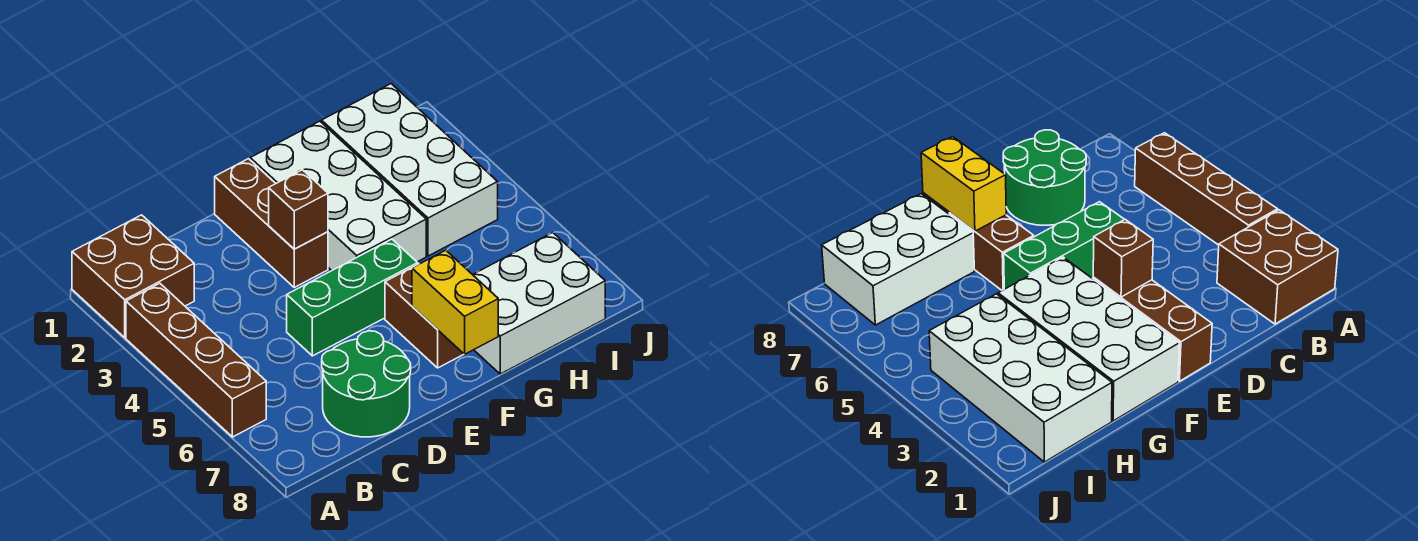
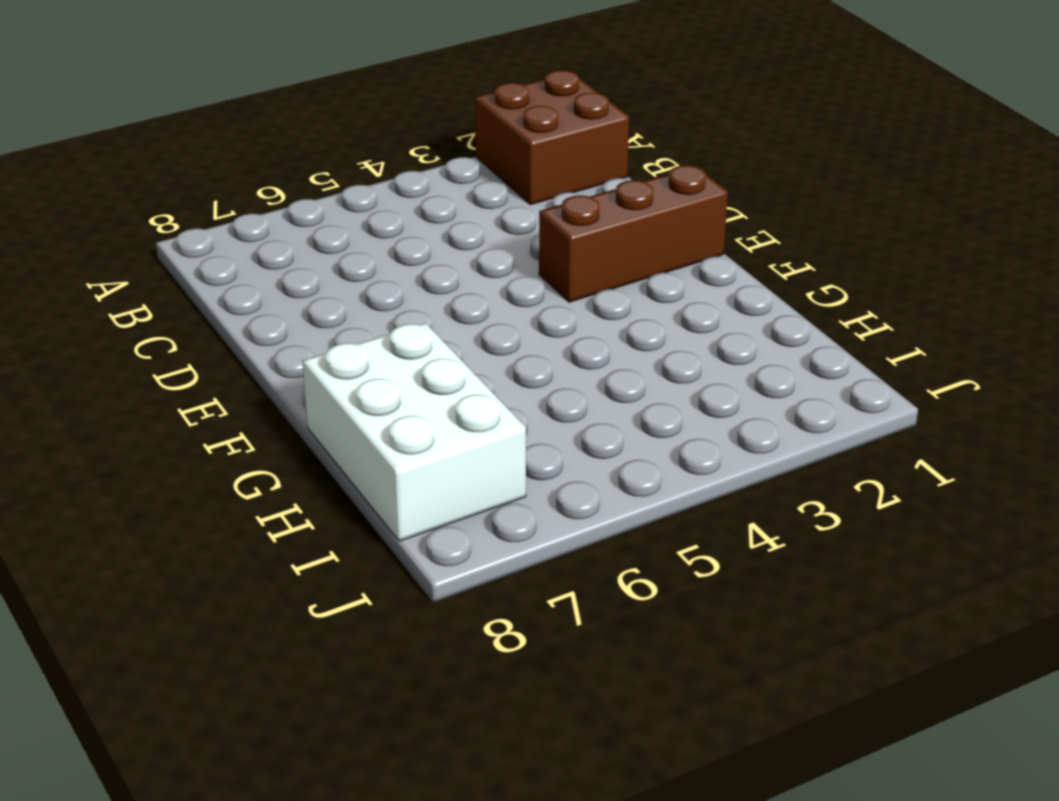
none -> brown brick A3:A6 level 1
none -> green round brick C7:D8 level 1

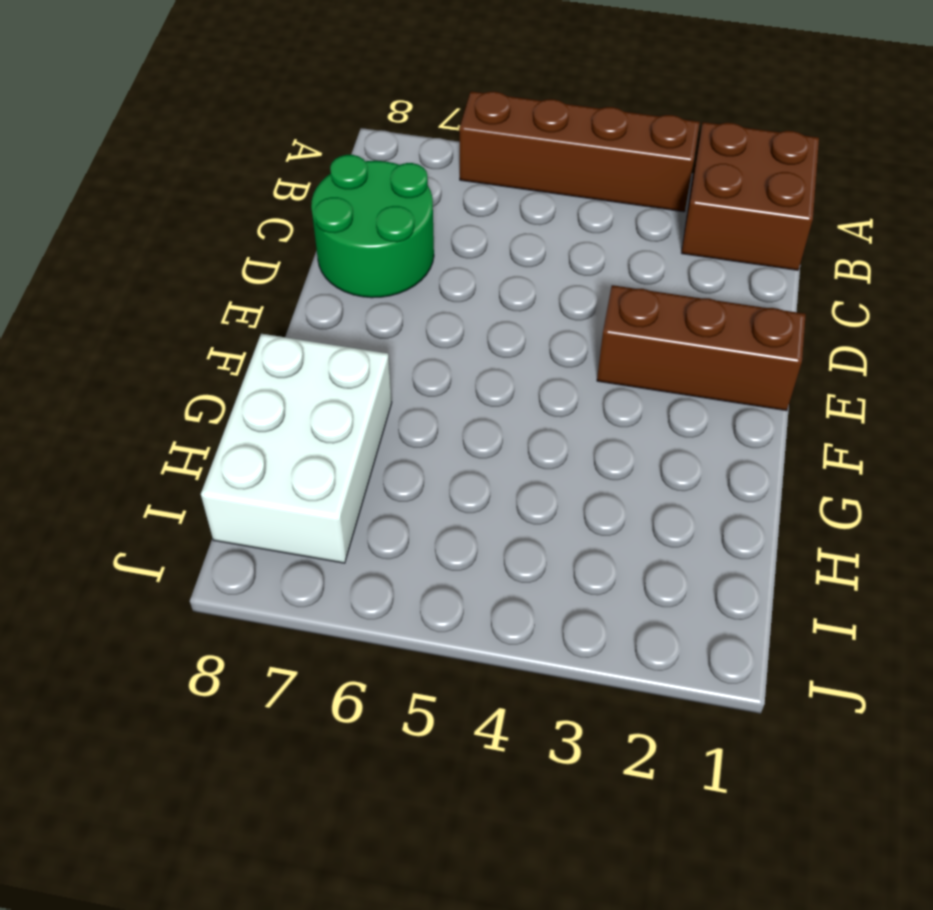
none -> green brick D5:F5 level 1
none -> white brick F1:G4 level 1

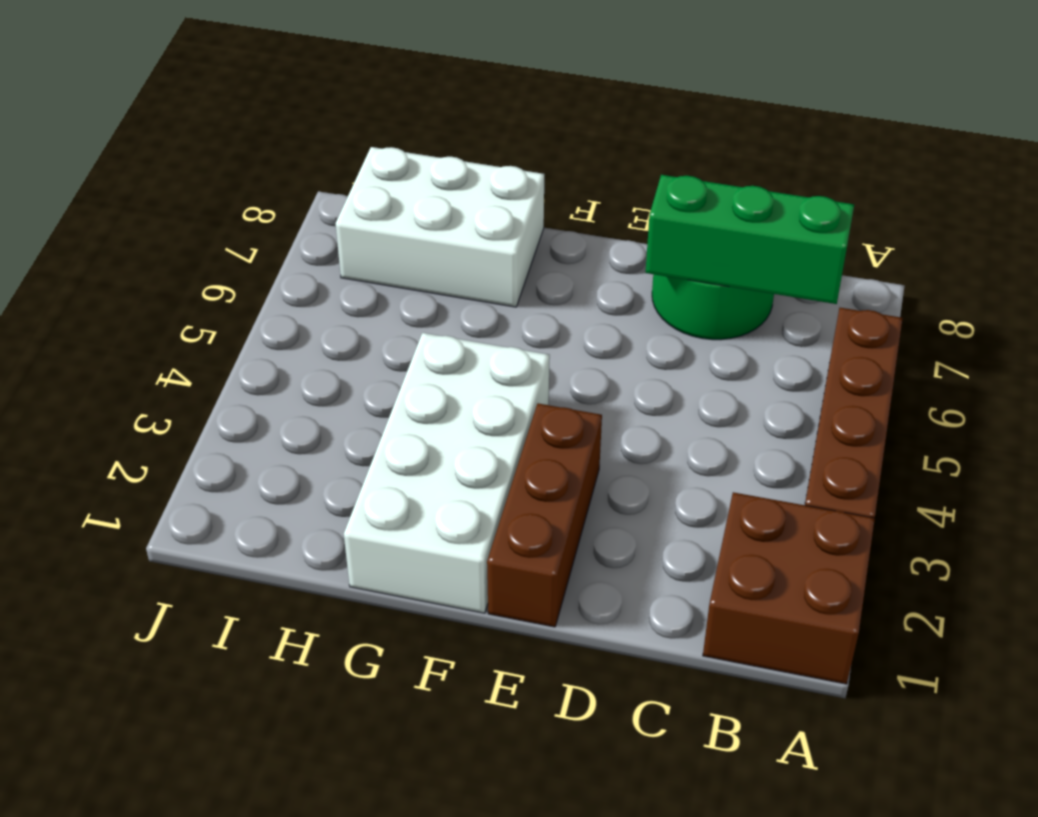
green brick B7:D7 level 2 -> green brick D5:F5 level 1
none -> brown brick F6:F7 level 1
none -> white brick H1:I4 level 1

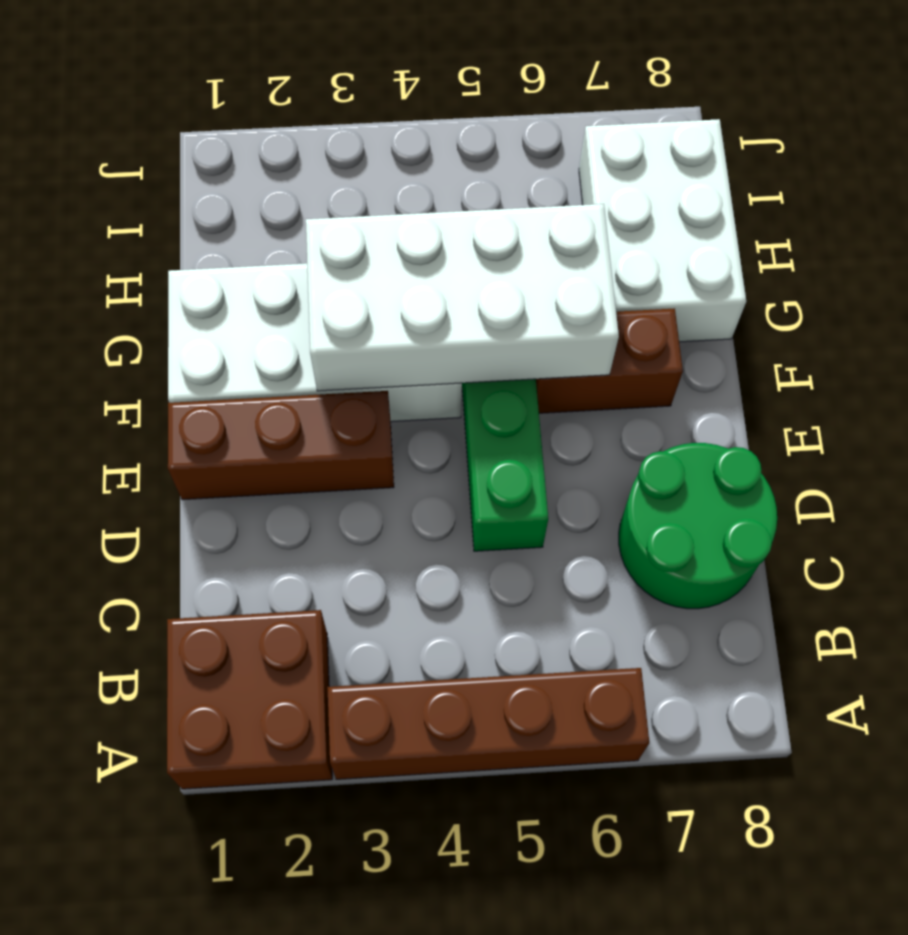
white brick F3:G6 level 2 -> white brick H1:I4 level 1
none -> brown brick E3 level 2
none -> yellow brick F7:F8 level 2

